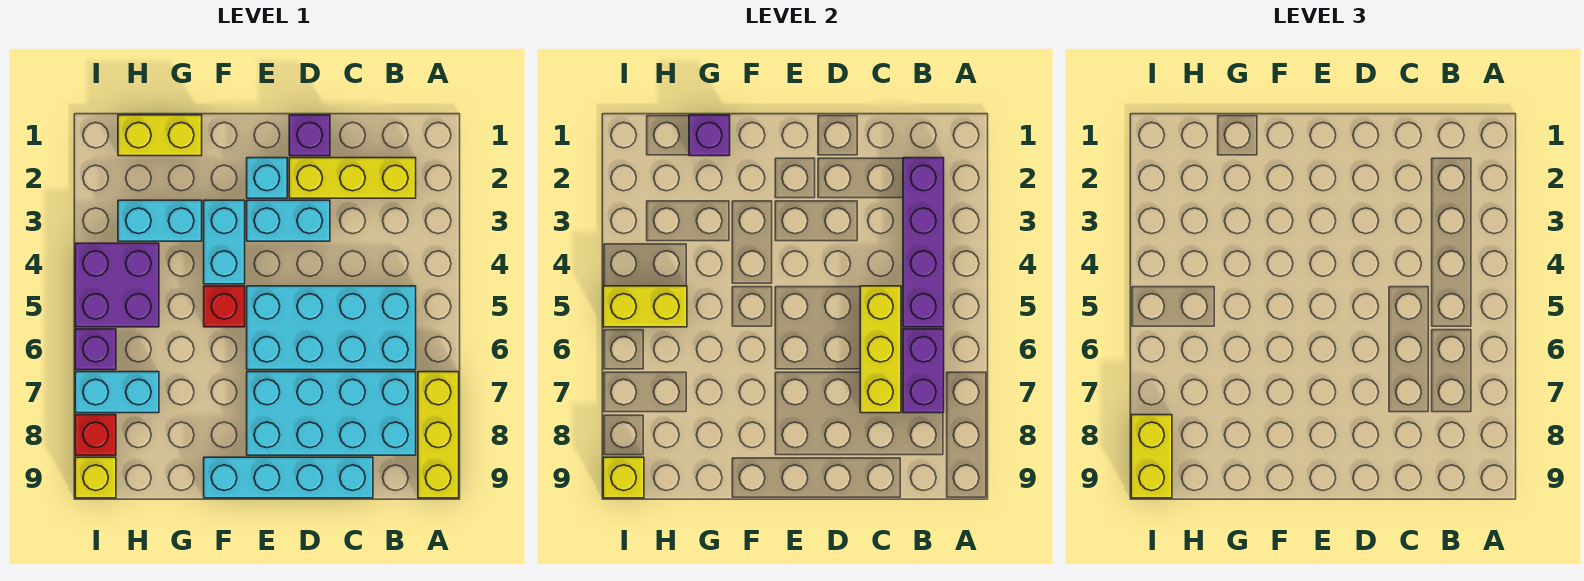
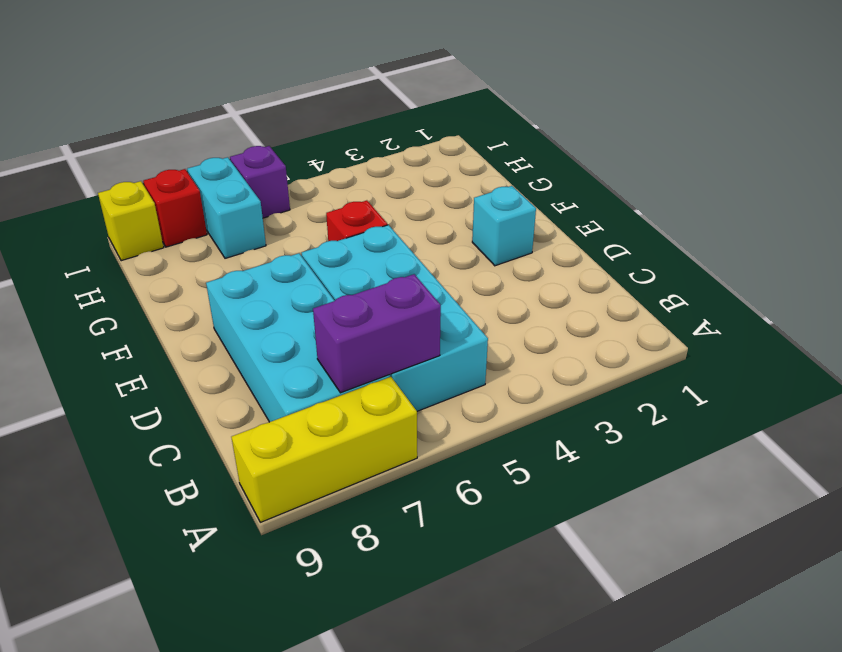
none -> yellow brick B2:D2 level 1
none -> cyan brick C9:F9 level 1
none -> purple brick D1 level 1

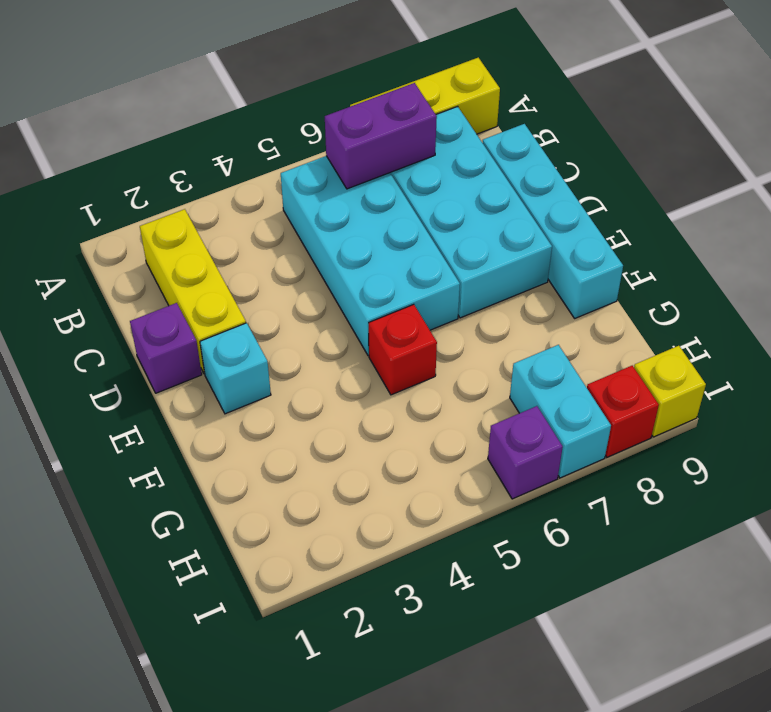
none -> cyan brick D3:E3 level 1
none -> cyan brick F3:F4 level 1
none -> yellow brick G1:H1 level 1

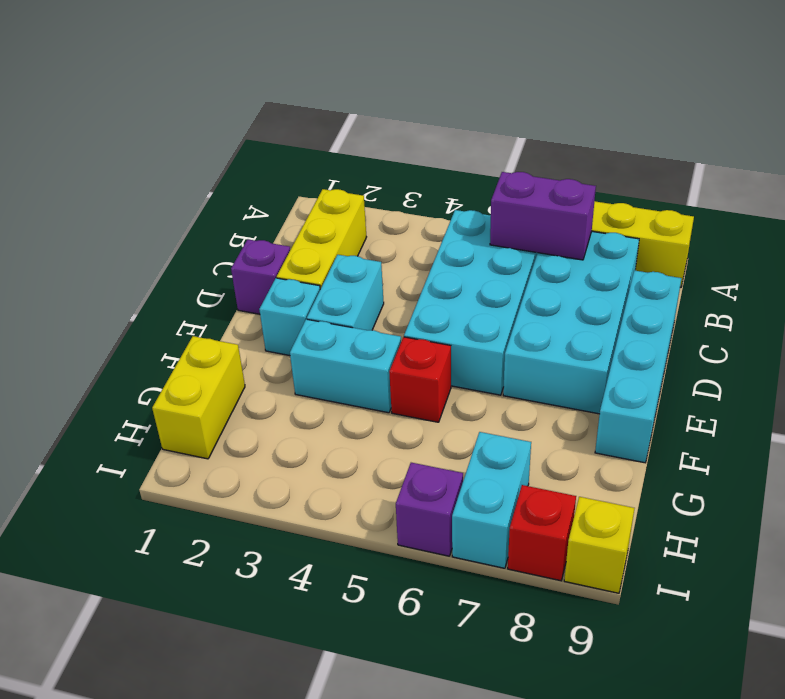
none -> cyan brick G3:H3 level 1
none -> purple brick H4:I5 level 1
none -> purple brick B2:B5 level 2

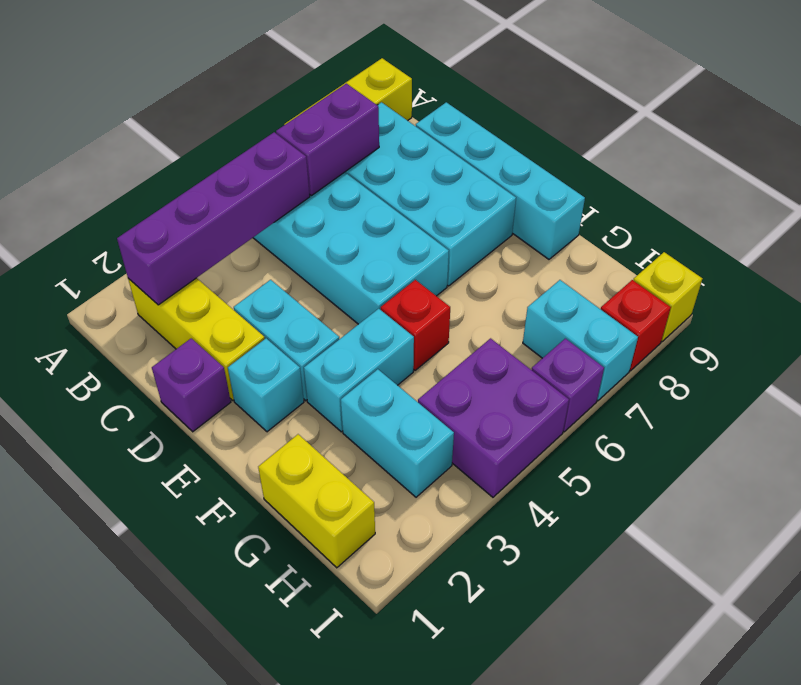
none -> yellow brick C5:C7 level 2
none -> purple brick G1 level 2
none -> yellow brick H5:I5 level 2

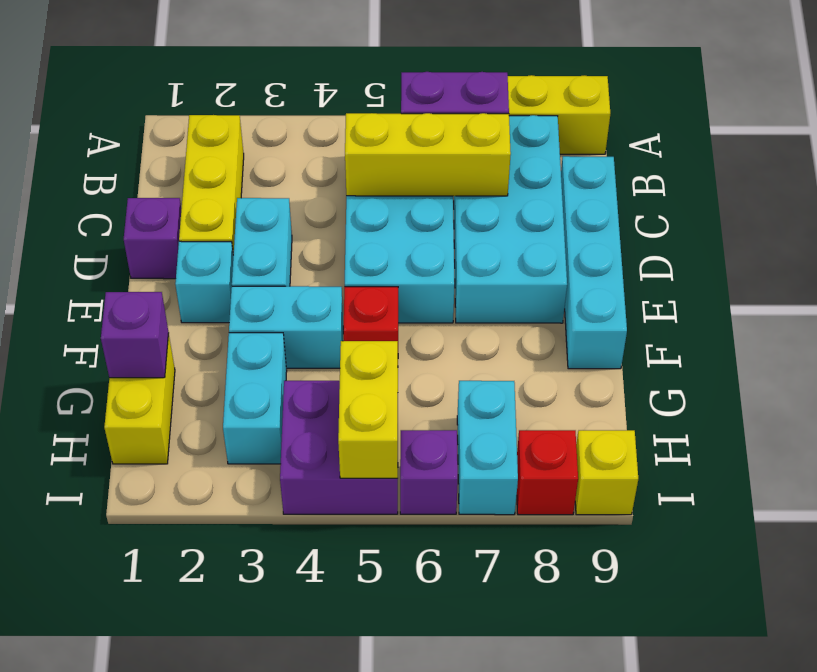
none -> purple brick B2:B5 level 2
none -> yellow brick I9 level 2
none -> yellow brick I8:I9 level 3

